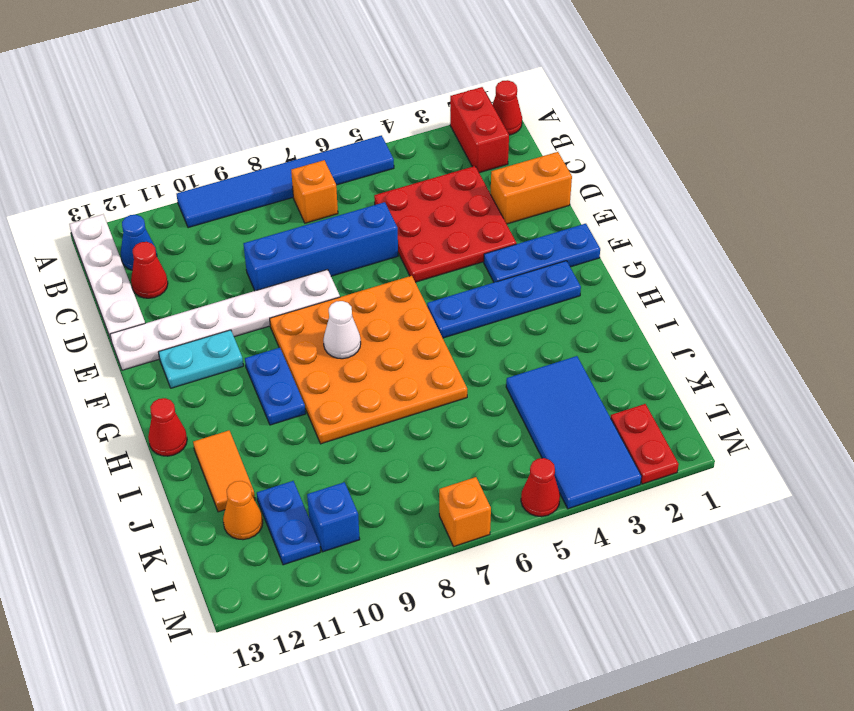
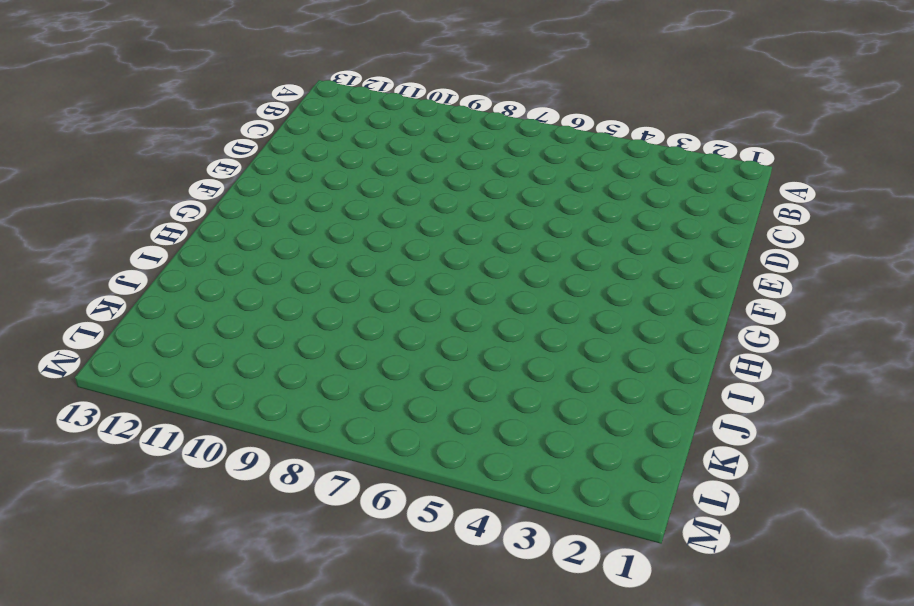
none -> red cone A1 level 1
none -> red brick A2:B2 level 1
none -> blue tile A5:A10 level 1

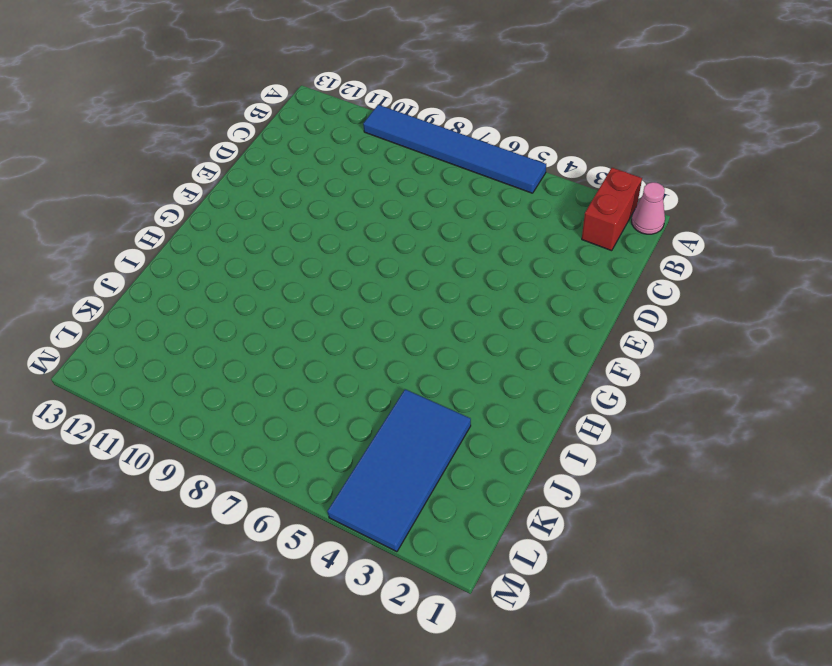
pink cone A1 level 1 -> red cone A1 level 1
none -> white plate A13:D13 level 1
none -> orange brick B7 level 1
none -> blue cone B12 level 1

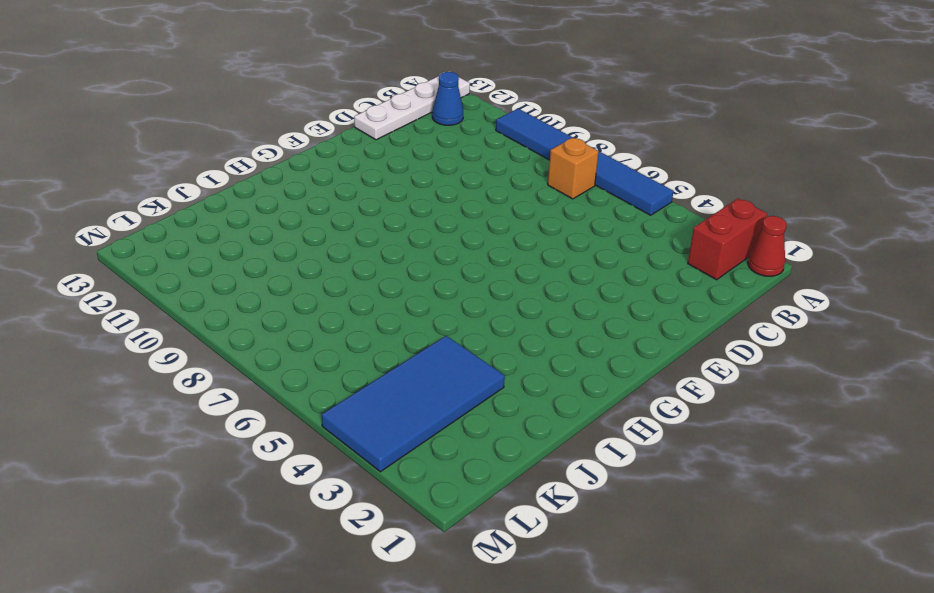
none -> red plate C3:E5 level 1
none -> red cone C12 level 1
none -> orange brick D1:D2 level 1

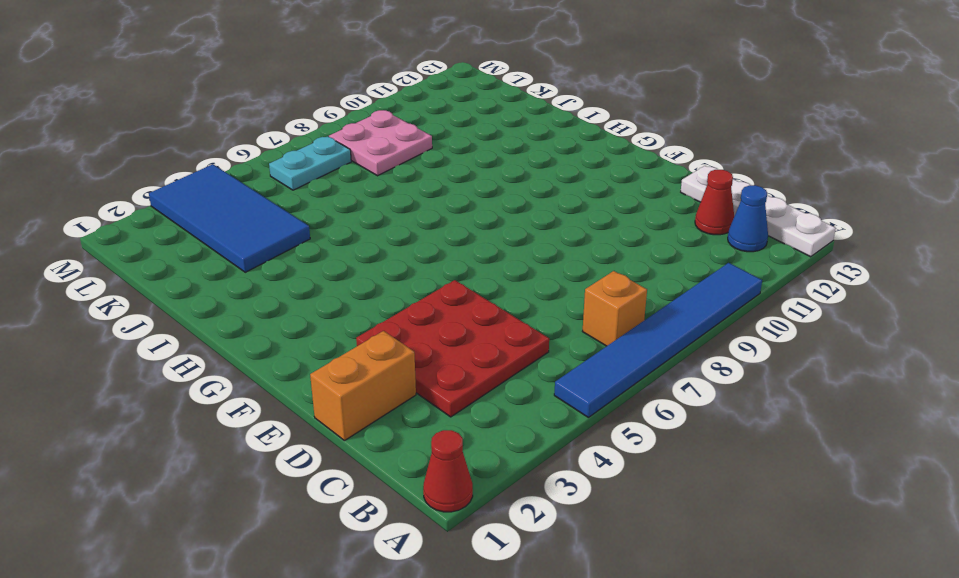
pink plate K8:L9 level 1 -> none
cyan plate L6:L7 level 1 -> cyan plate F11:F12 level 1
none -> red brick A2:B2 level 1
none -> blue brick D6:D9 level 1
none -> white plate E8:E13 level 1

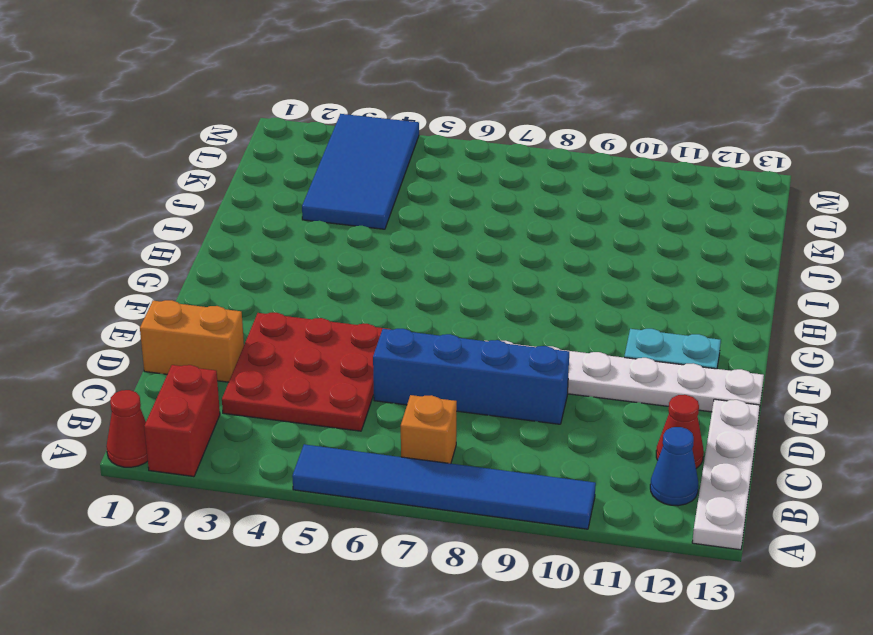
none -> blue plate F1:F3 level 1
none -> orange plate F6:I9 level 1
none -> blue plate G2:G5 level 1

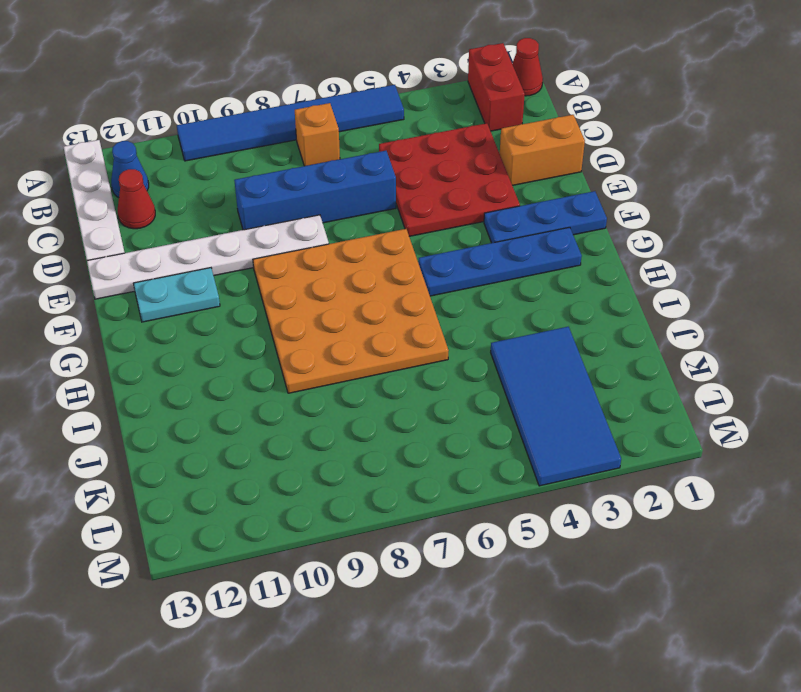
none -> blue plate G10:H10 level 1
none -> red cone H13 level 1
none -> orange tile I12:J12 level 1

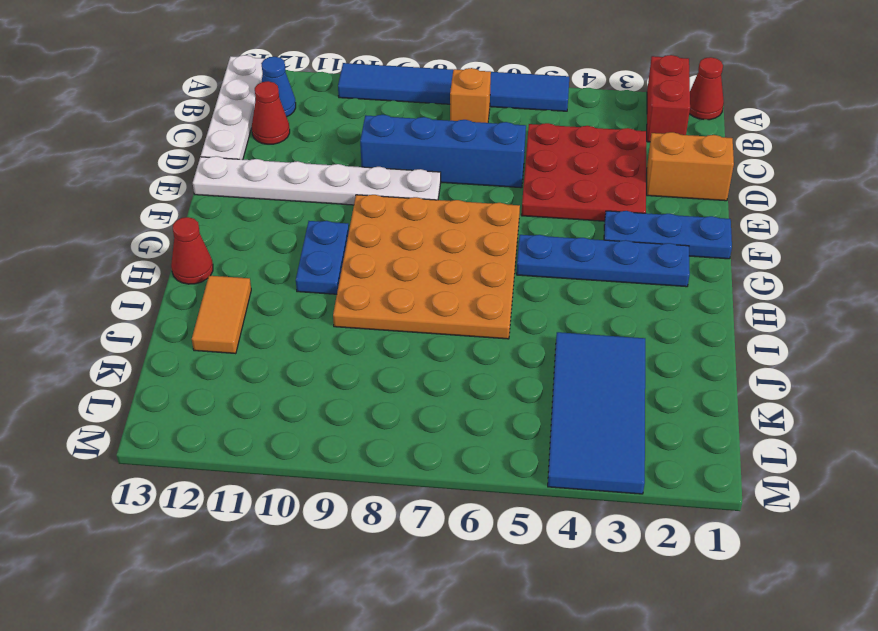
none -> cyan plate F11:F12 level 1
none -> blue plate K11:L11 level 1
none -> orange cone K12 level 1

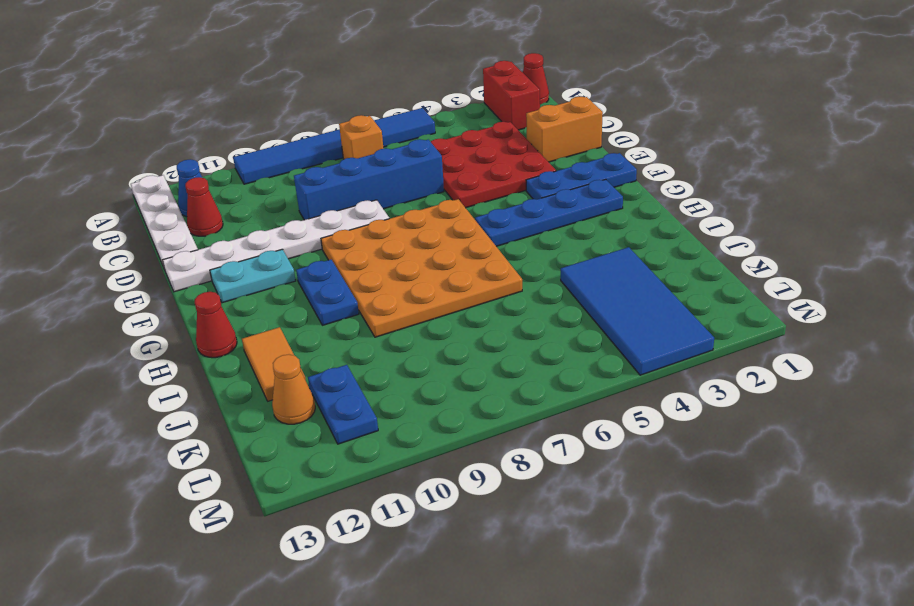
none -> red plate L2:M2 level 1
none -> blue brick L10 level 1
none -> red cone M5 level 1

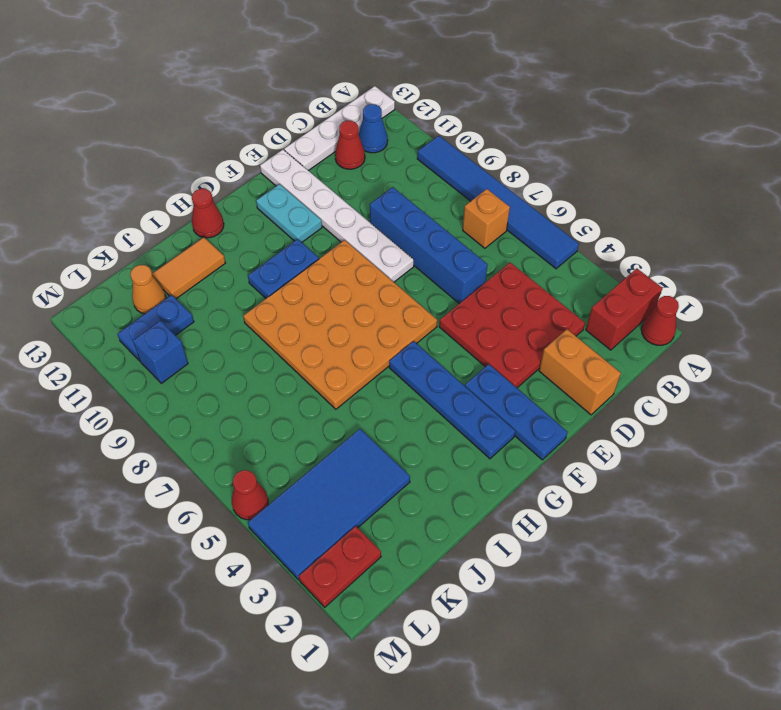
none -> orange brick M7 level 1
none -> white cone G8 level 2

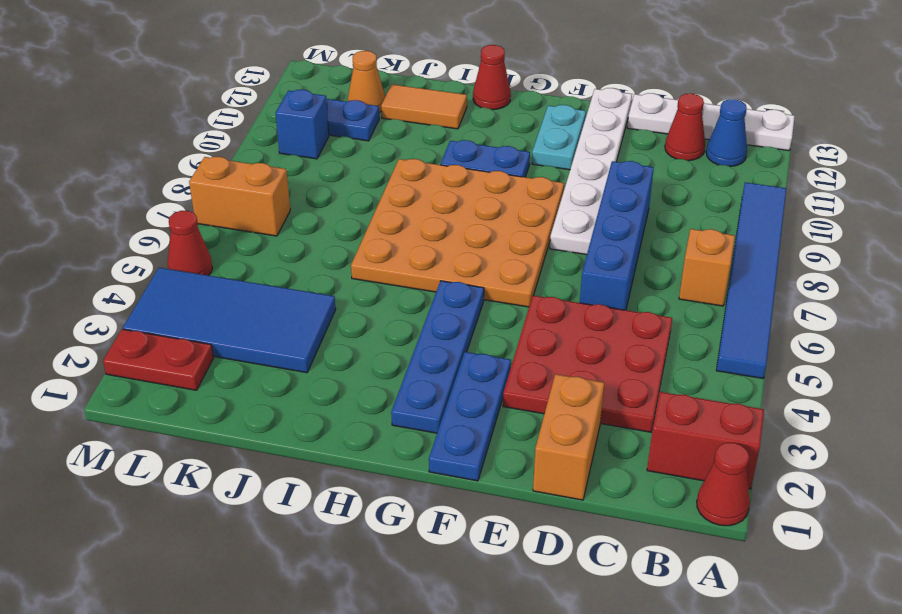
orange brick L7:M7 level 1 -> orange brick M7 level 1
none -> white cone G8 level 2

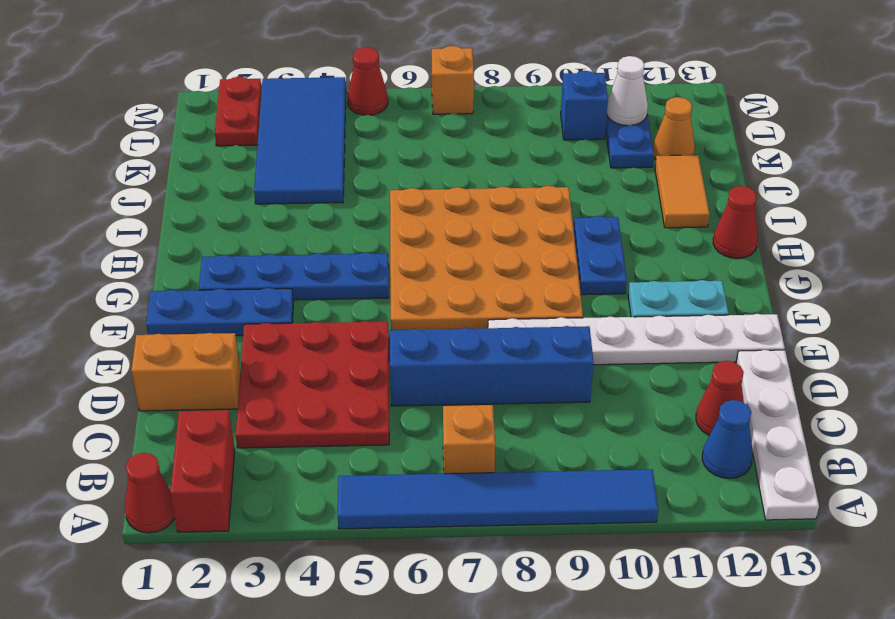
white cone L11 level 2 -> white cone G8 level 2

